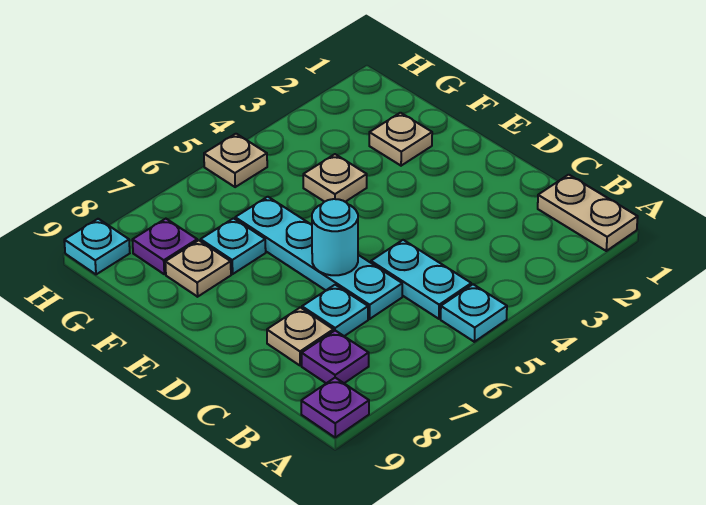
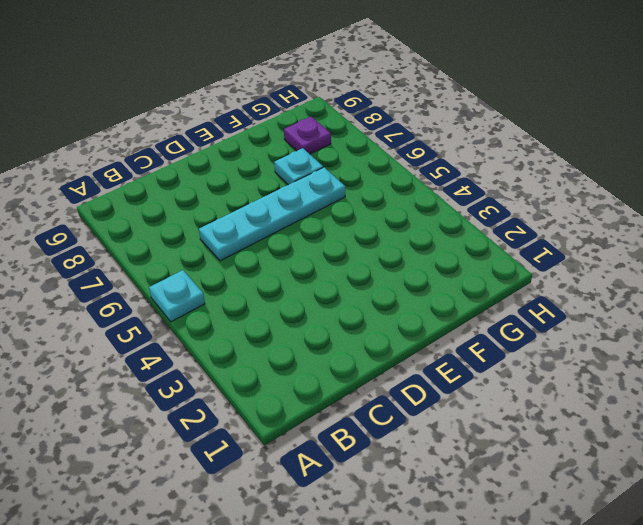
none -> tan plate A1:B1 level 1
none -> purple plate A9 level 1
none -> cyan plate B5:C5 level 1

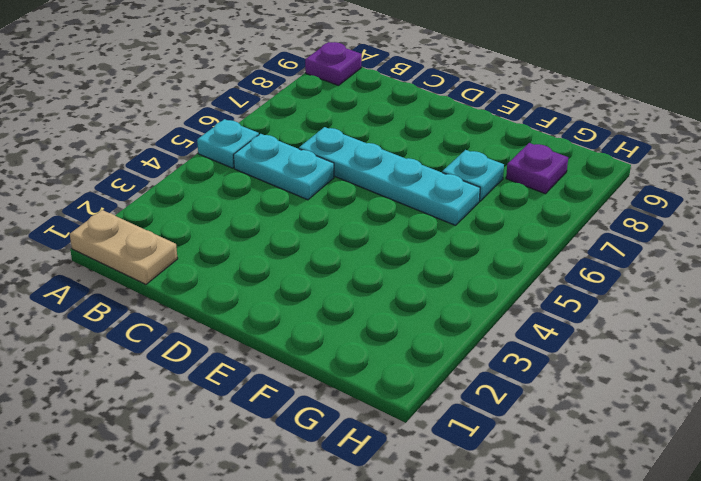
none -> purple plate B8 level 1
none -> cyan plate C7 level 1
none -> tan plate C8 level 1

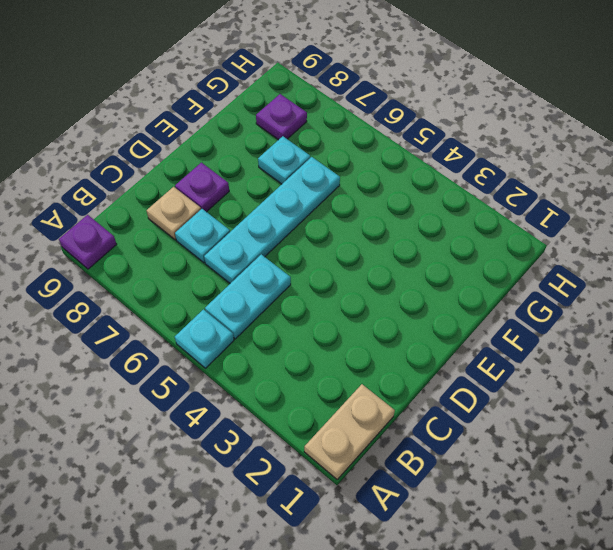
purple plate D8 level 1 -> purple plate B8 level 1
none -> tan plate F2 level 1
none -> tan plate F4 level 1
none -> tan plate F8 level 1

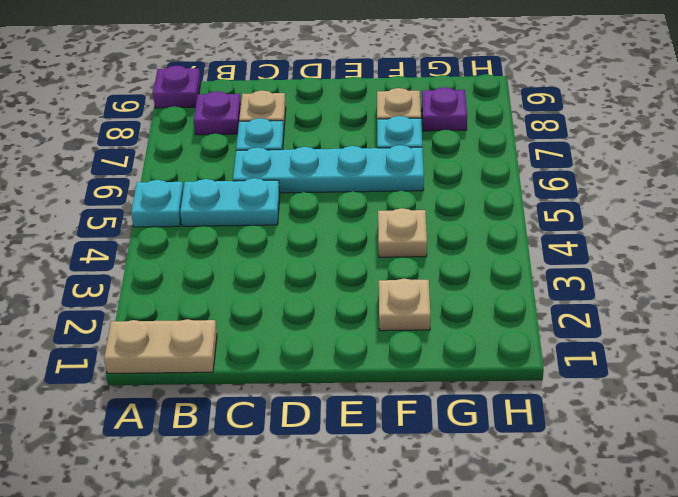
none -> tan plate H5 level 1
none -> cyan plate H9 level 1
none -> cyan round brick D6 level 2

